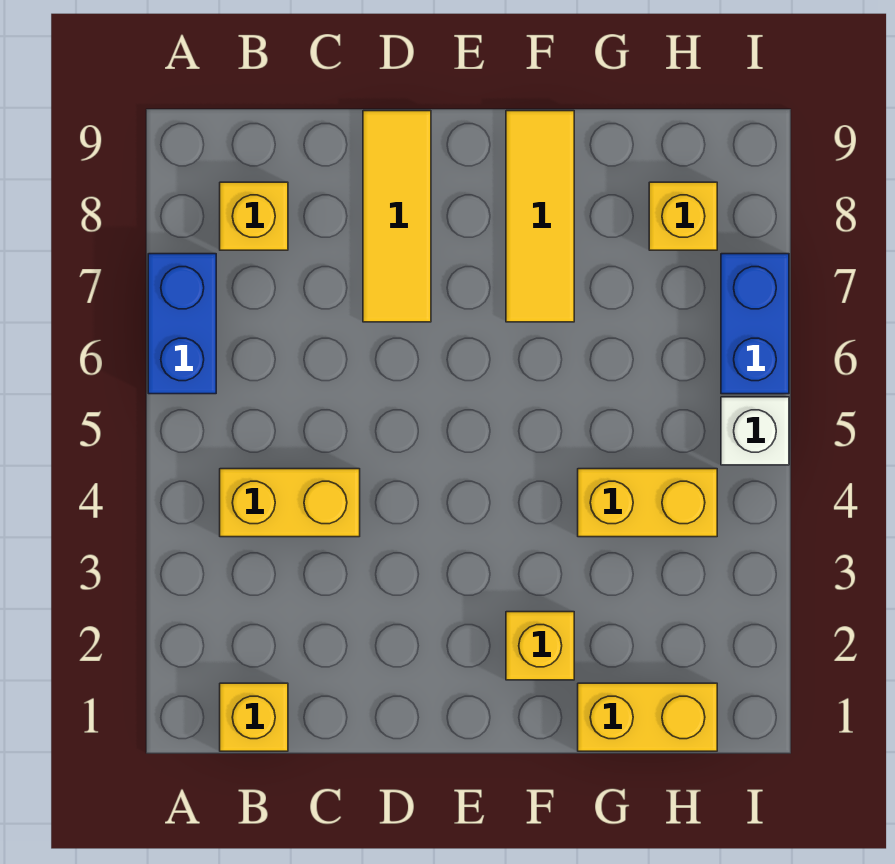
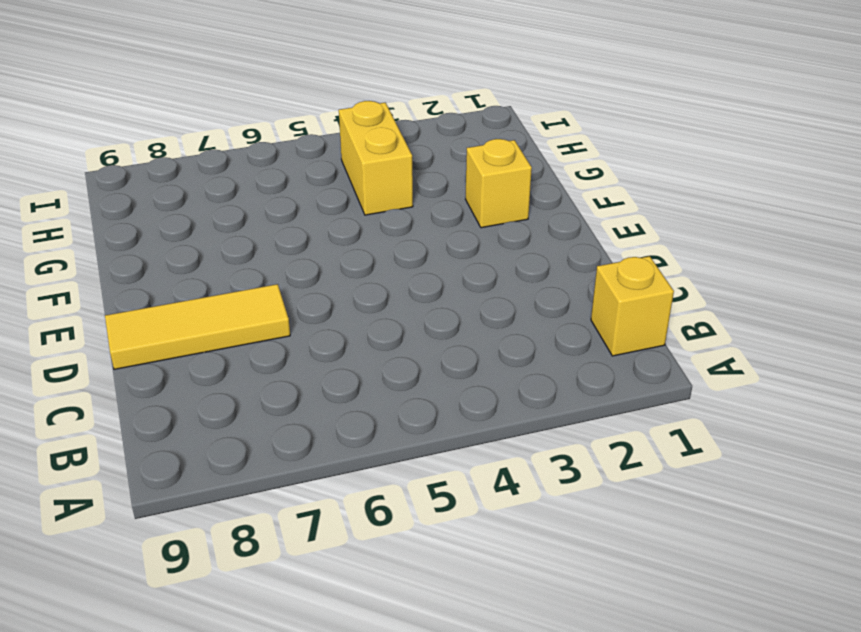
none -> blue brick A6:A7 level 1
none -> yellow brick B4:C4 level 1
none -> yellow brick B8 level 1

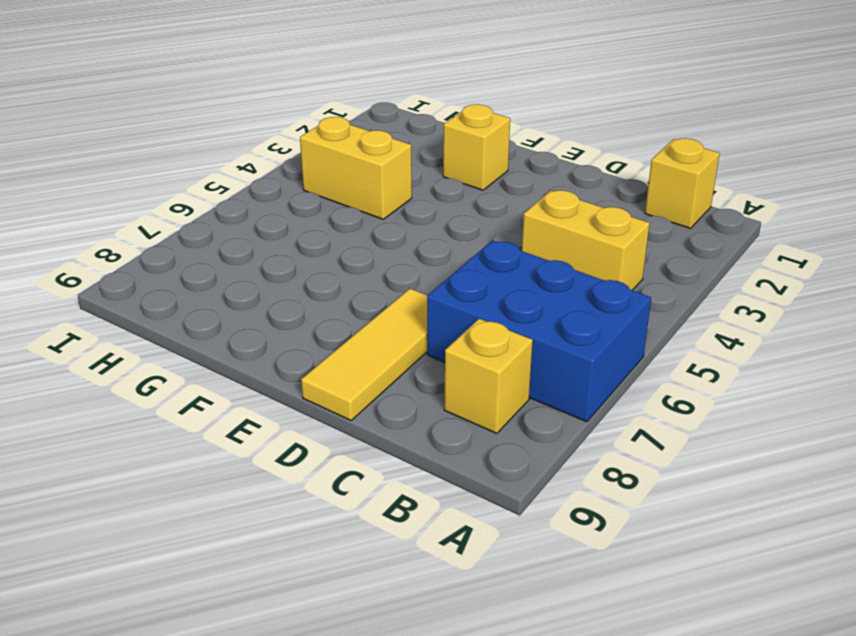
blue brick A6:C7 level 1 -> blue brick A6:A7 level 1
none -> yellow tile F7:F9 level 1
none -> yellow brick G1:H1 level 1
none -> yellow brick H8 level 1

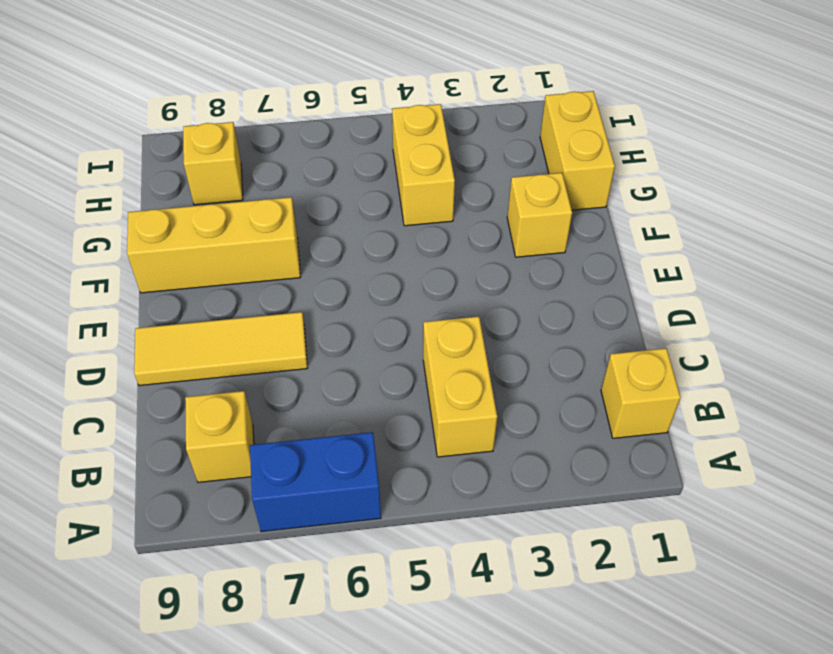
yellow brick F7:F9 level 1 -> yellow tile F7:F9 level 1
none -> white brick I5 level 1
none -> blue brick I6:I7 level 1

